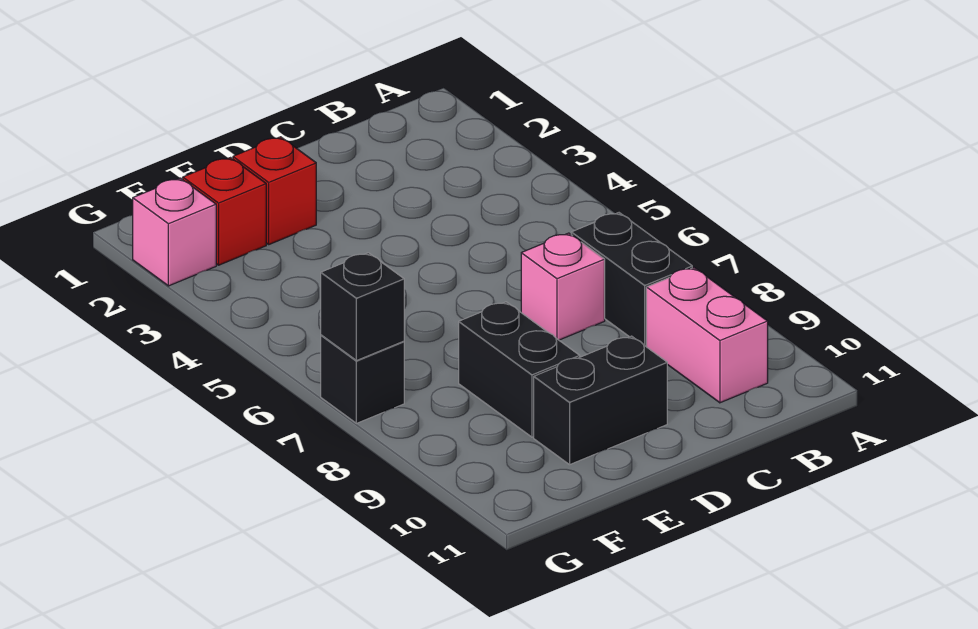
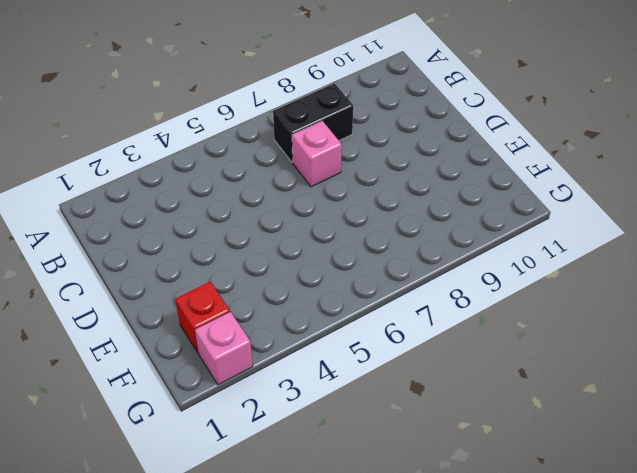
none -> pink brick B9:B10 level 1
none -> black brick D10:E10 level 1

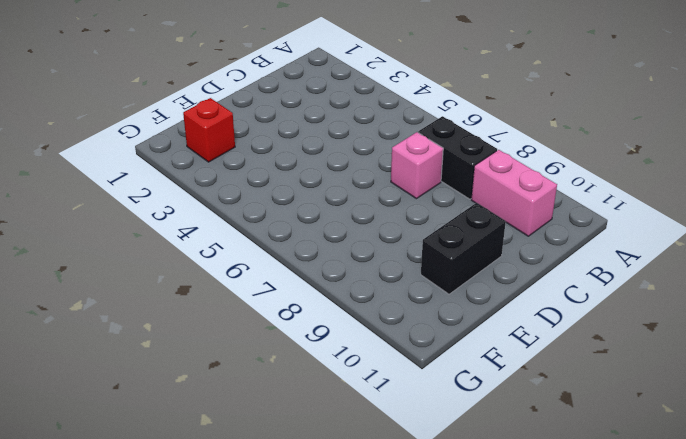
none -> red brick E2 level 1
none -> black brick E8:E9 level 1

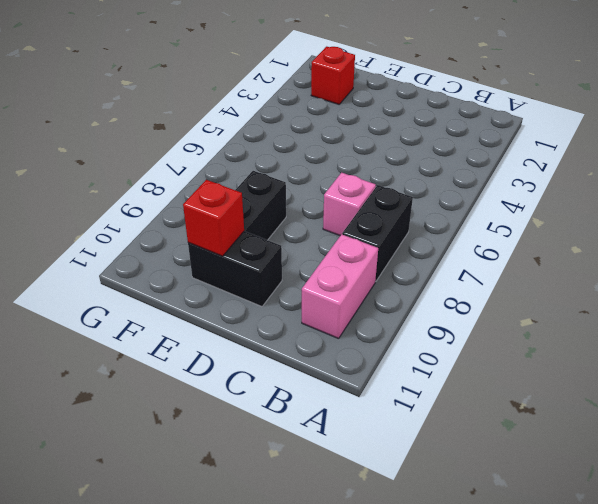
red brick E10 level 2 -> red brick E2 level 1
none -> pink brick G2 level 1
none -> black brick G7 level 1

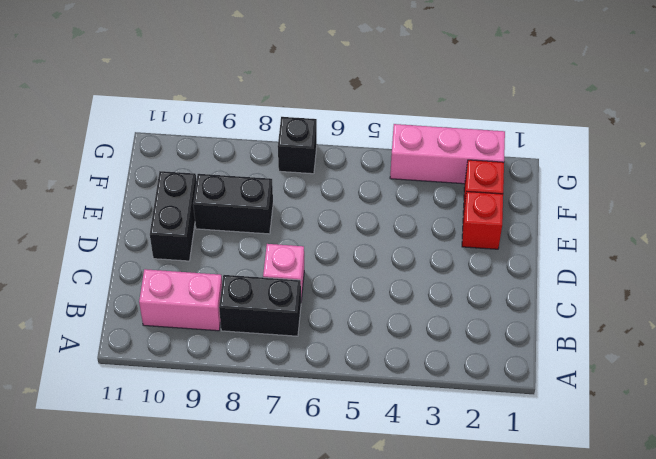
pink brick G2:G4 level 1 -> pink brick G2 level 1
none -> black brick G7 level 2

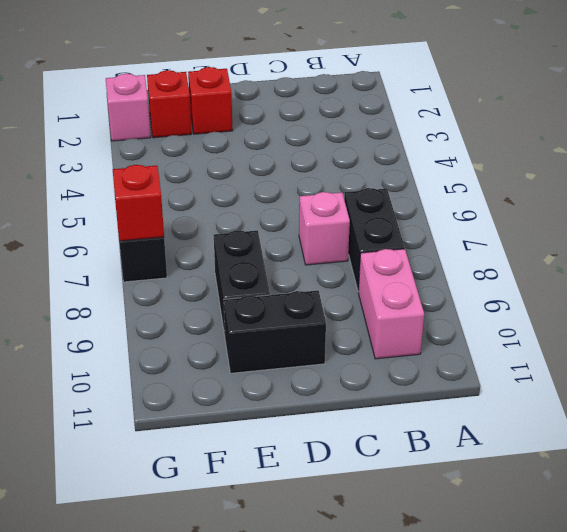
red brick G7 level 2 -> black brick G7 level 2

